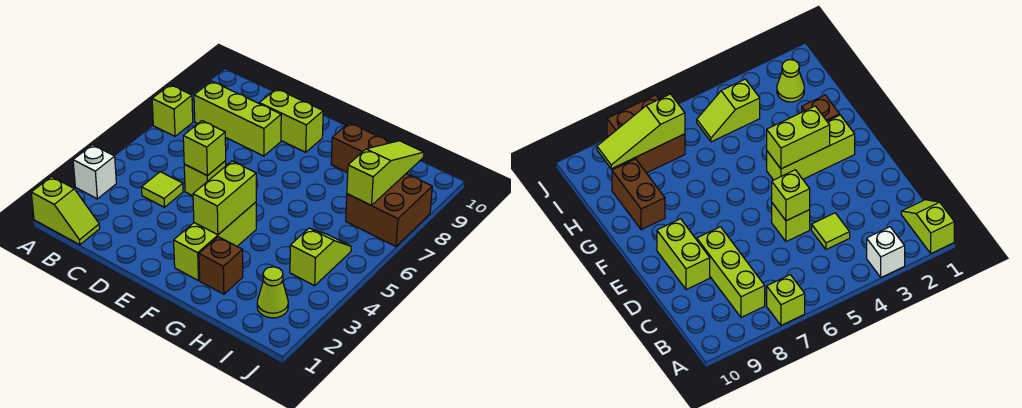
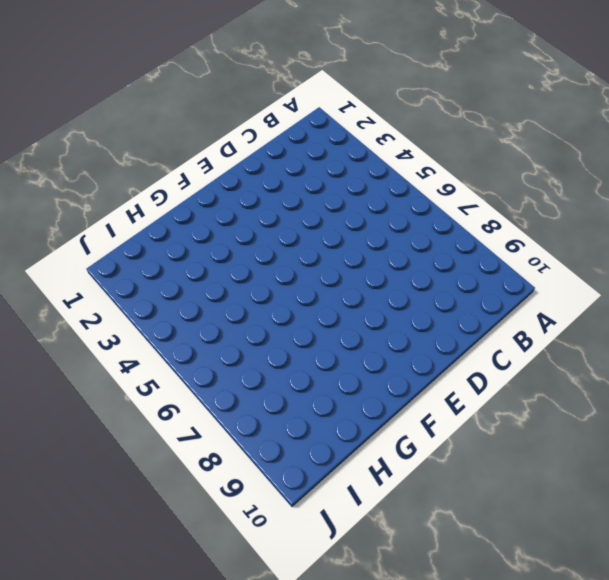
none -> lime slope A1:B1 level 1 top A
none -> white brick A3 level 1
none -> lime brick A7 level 1

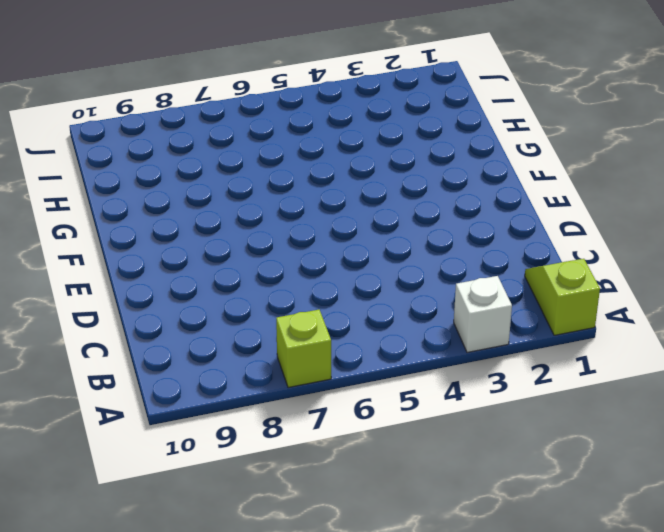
none -> lime brick B8:D8 level 1
none -> lime tile C4 level 1
none -> lime brick D5 level 1

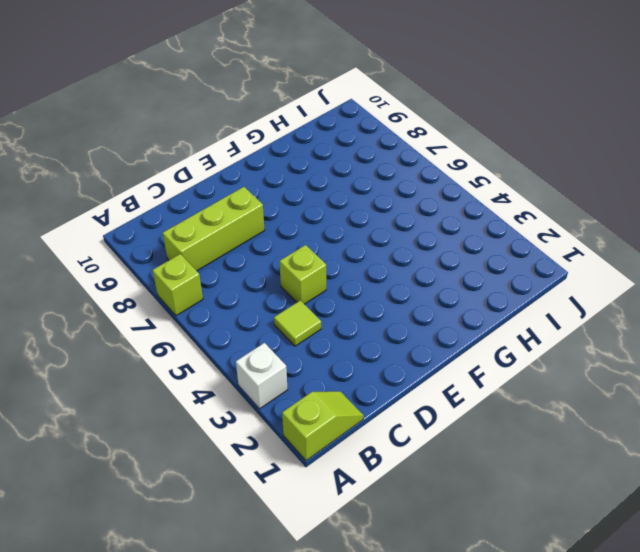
none -> lime brick D9:E9 level 1
none -> lime brick F2:F4 level 1
none -> brown brick G2 level 1

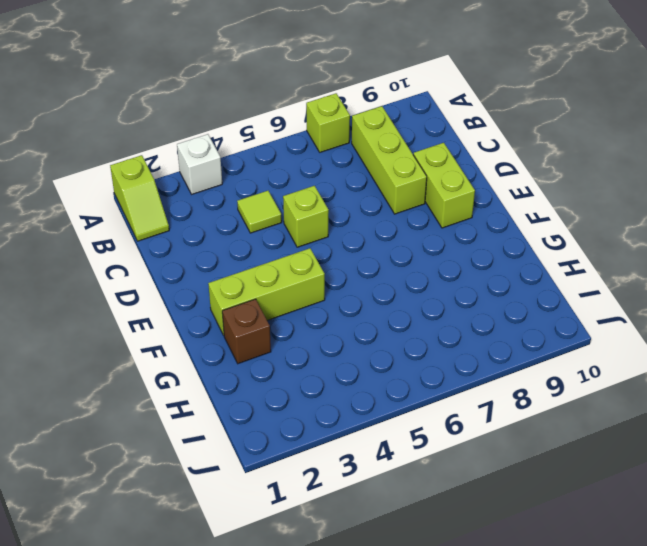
none -> brown brick G9:H9 level 1
none -> lime cone I2 level 1
none -> lime slope I4:I5 level 1 top 4

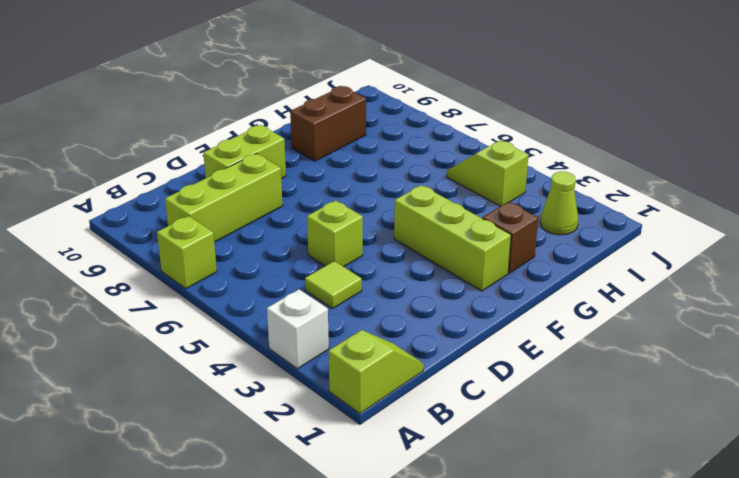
none -> brown brick I7:J8 level 1
none -> lime brick D5 level 2
none -> lime brick F3:F4 level 2

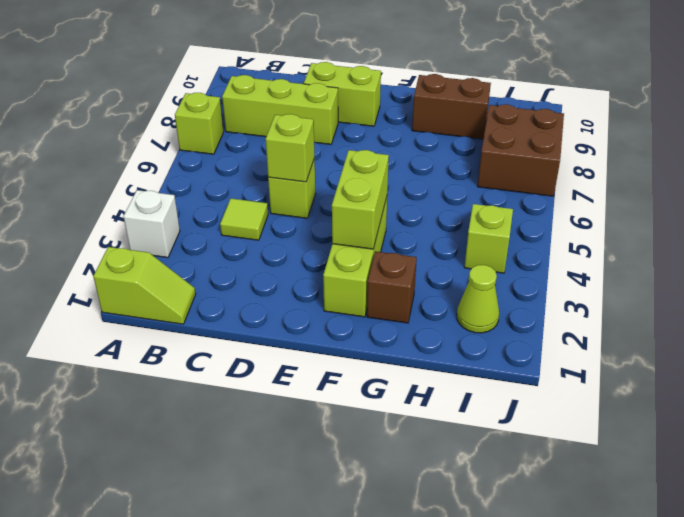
none -> lime slope I7:I9 level 2 top 7

